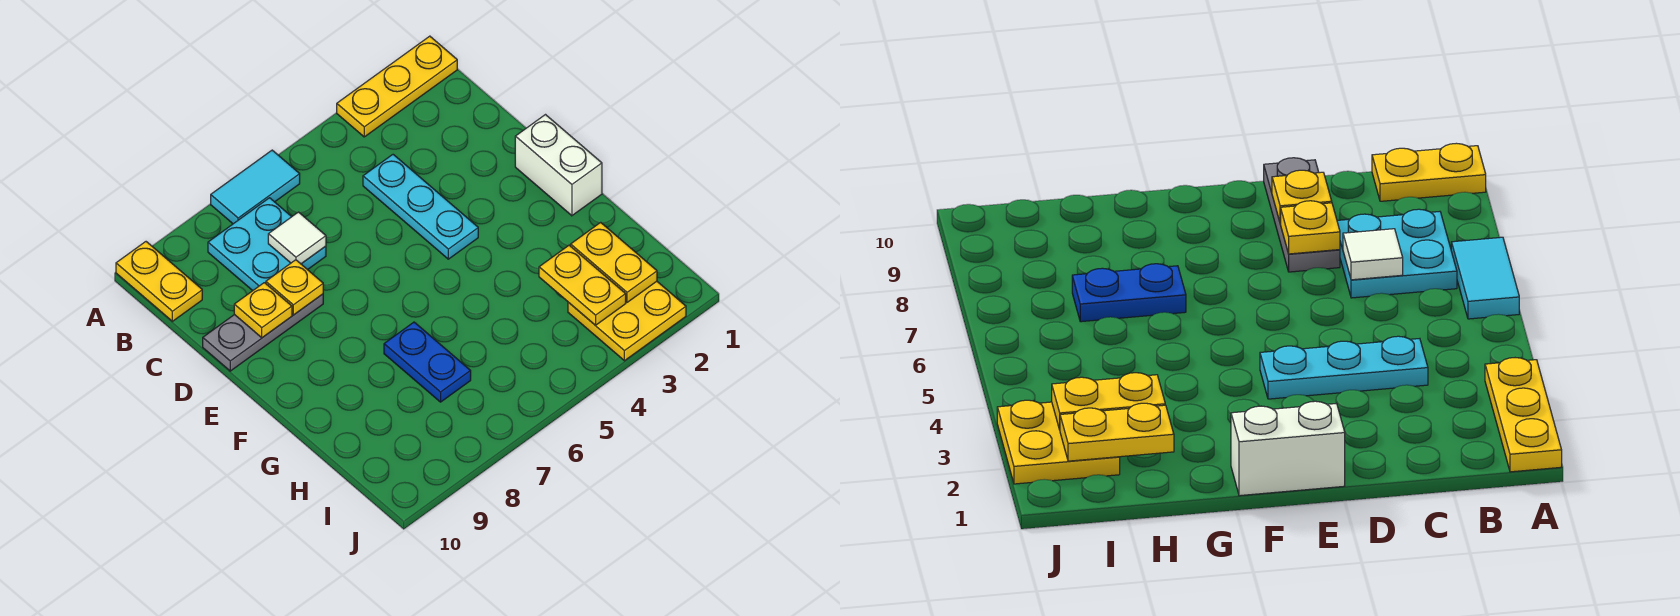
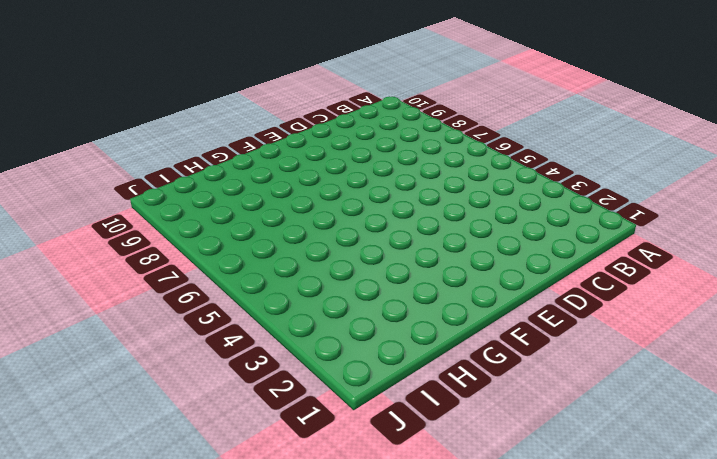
none -> yellow plate A1:A3 level 1
none -> cyan tile A6:A7 level 1
none -> yellow plate A10:B10 level 1

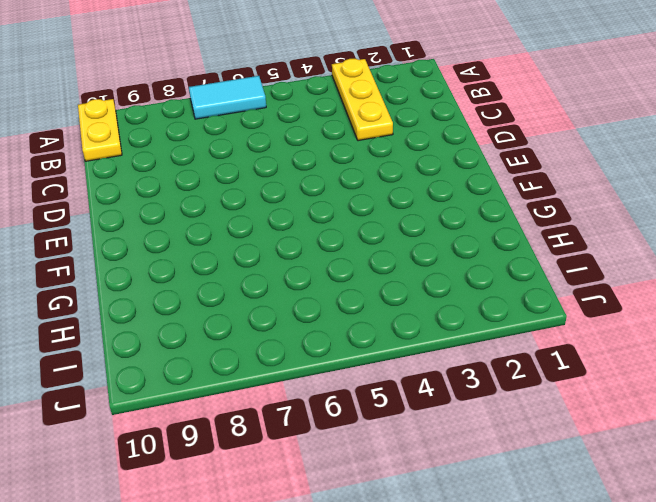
yellow plate A3:C3 level 1 -> yellow plate A1:A3 level 1
none -> cyan plate B7:C8 level 1
none -> cyan plate C4:E4 level 1
none -> grey plate D8:D10 level 1

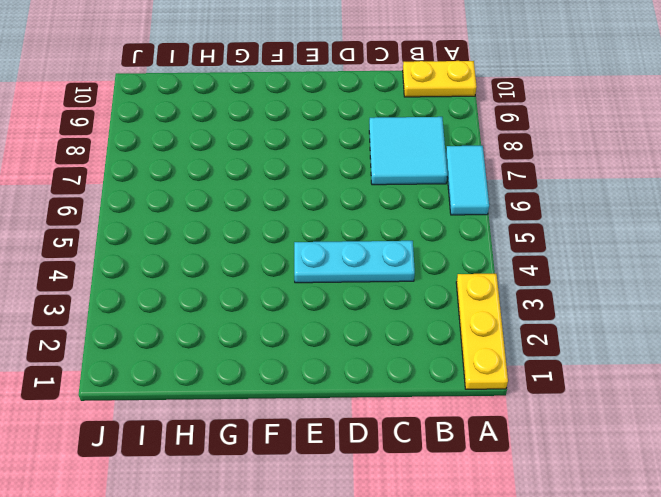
cyan tile B7:C8 level 1 -> cyan plate B7:C8 level 1
none -> grey plate D8:D10 level 1
none -> white brick E1:F1 level 1
none -> blue plate G7:H7 level 1

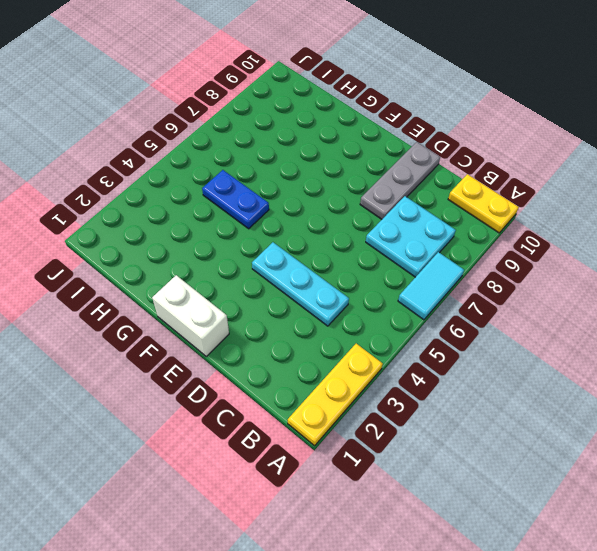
blue plate G5:H5 level 1 -> blue plate G7:H7 level 1
none -> yellow plate I2:J3 level 1
none -> white tile C7 level 2
none -> yellow plate D8 level 2

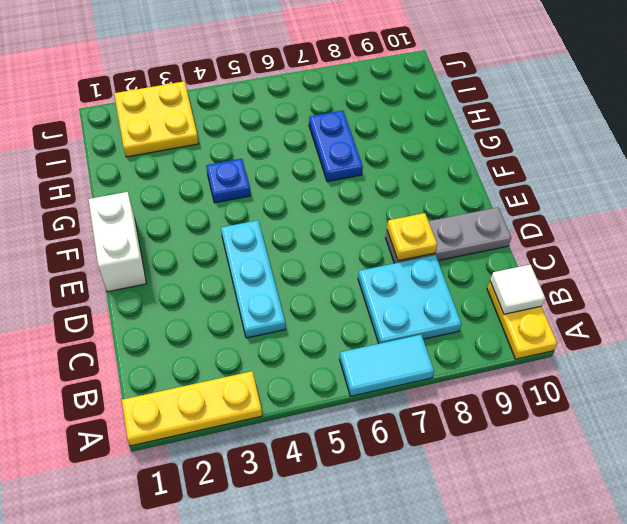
white tile B10 level 2 -> white tile C7 level 2
blue plate G4 level 1 -> none
none -> yellow plate D9 level 2
none -> yellow plate H2:I2 level 2
none -> yellow plate H3:I3 level 2

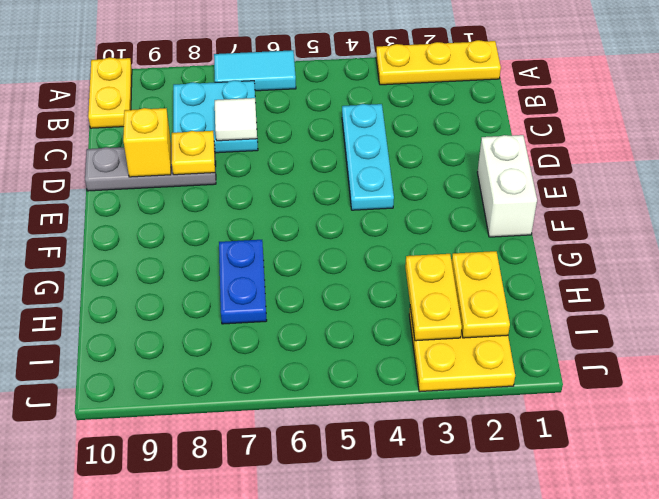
yellow brick D9 level 2 -> yellow plate D9 level 2

